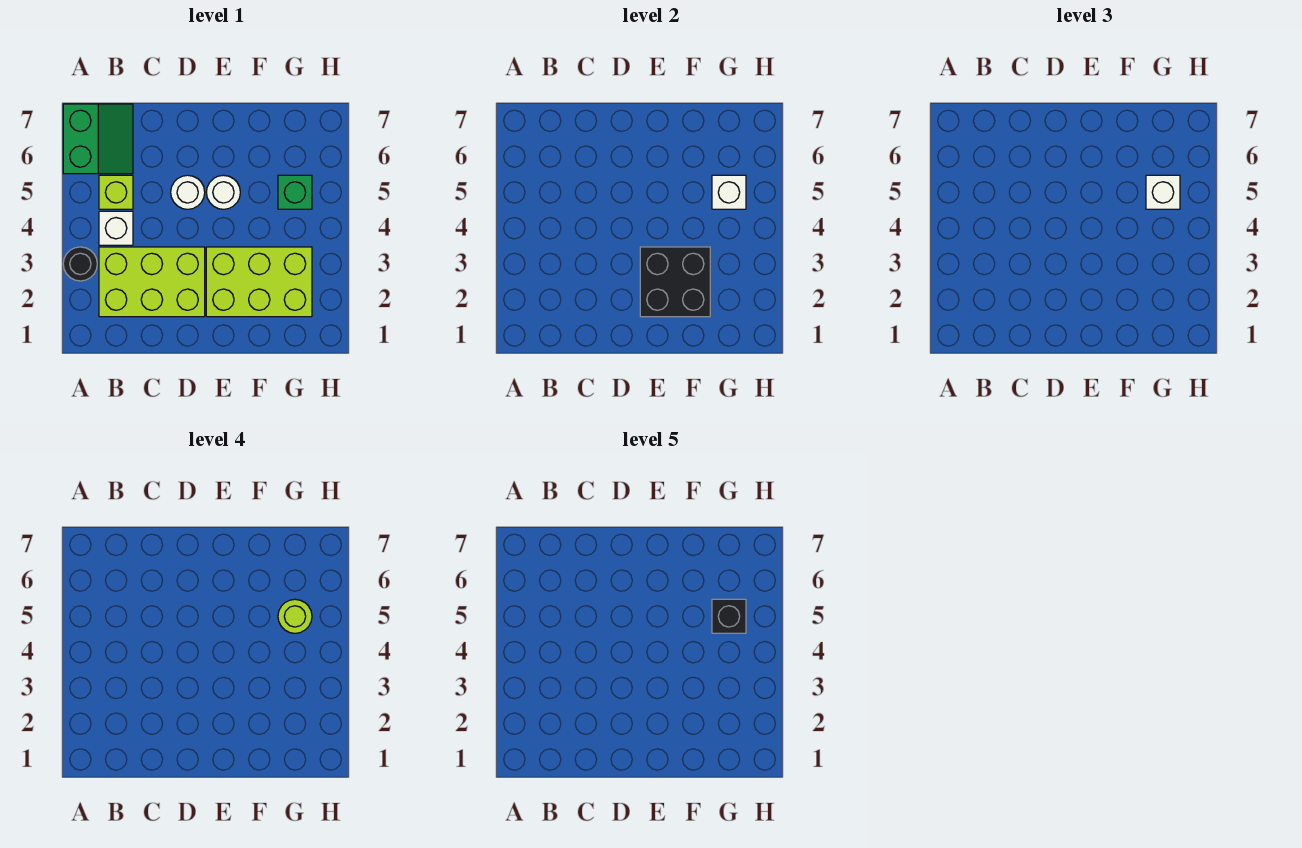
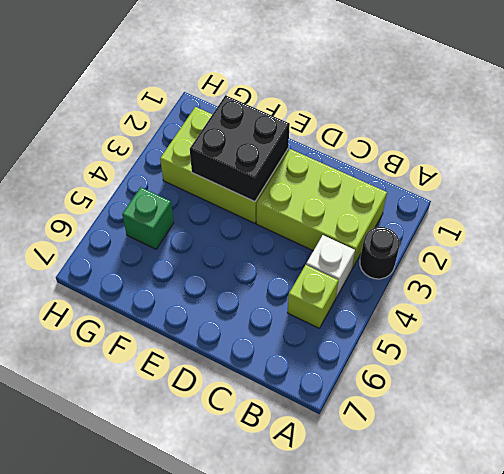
none -> green slope A6:B7 level 1 top A
none -> white round brick D5 level 1
none -> white round brick E5 level 1

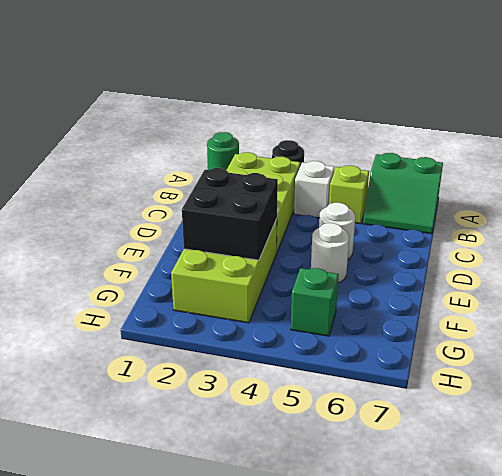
green round brick A1 level 1 -> none
none -> white brick G5 level 2
none -> white brick G5 level 3
none -> lime round brick G5 level 4

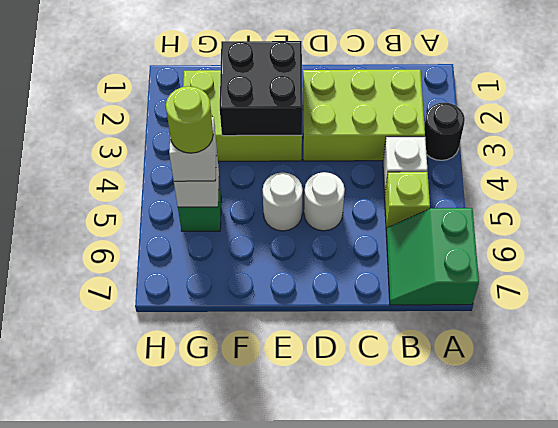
none -> black brick G5 level 5

